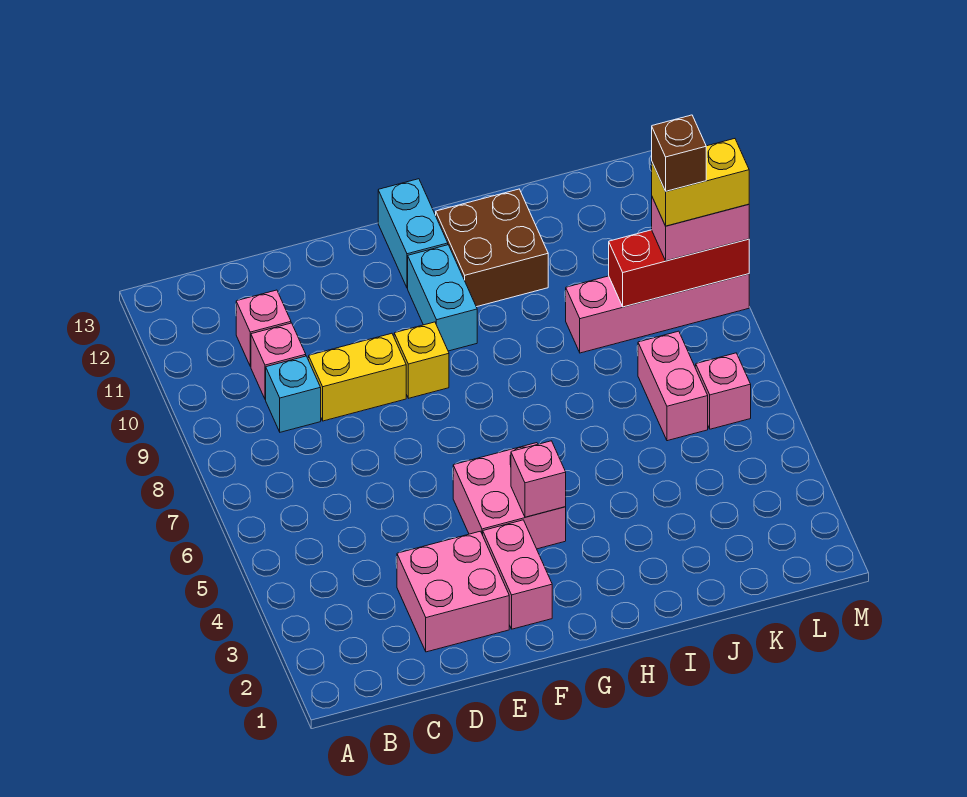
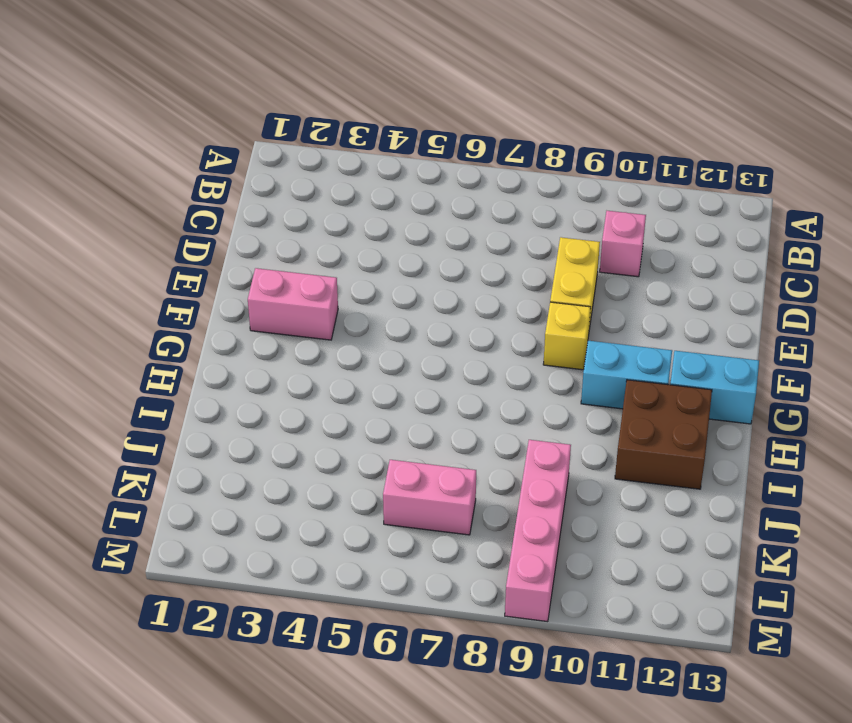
none -> cyan brick C9 level 1
none -> pink brick C11 level 1
none -> pink brick D2:E3 level 1

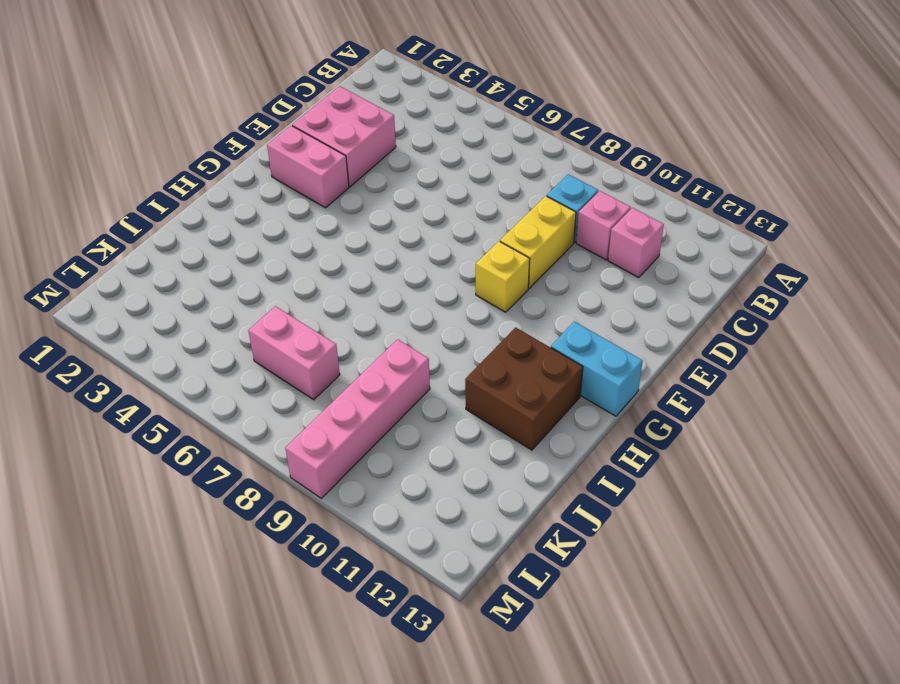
none -> pink brick F4:G5 level 1
none -> cyan brick G10:G11 level 1
none -> pink brick L6 level 1

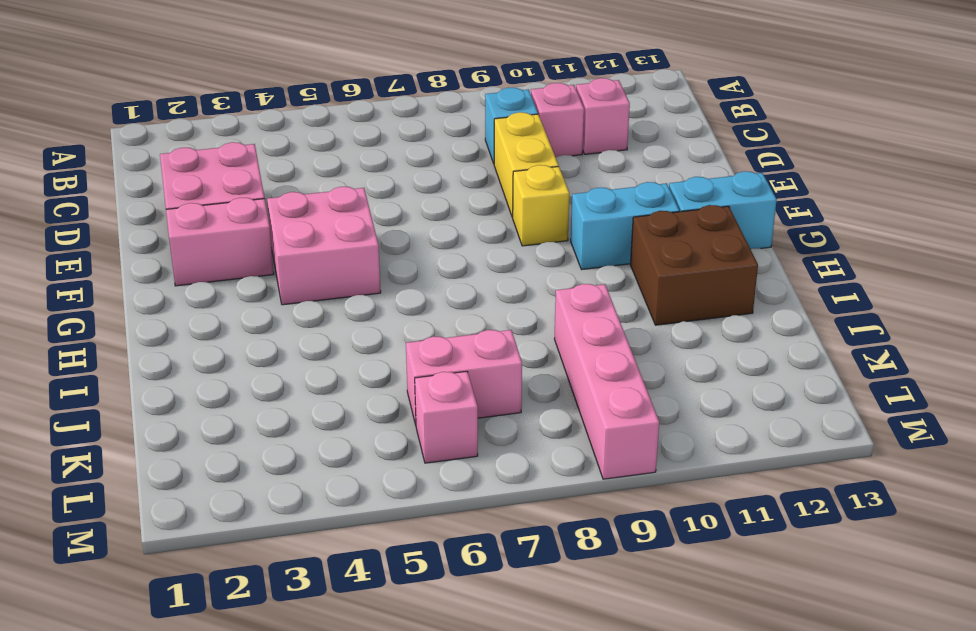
none -> pink brick G4 level 2
none -> red brick K9:M9 level 2
none -> pink brick L9:M9 level 3

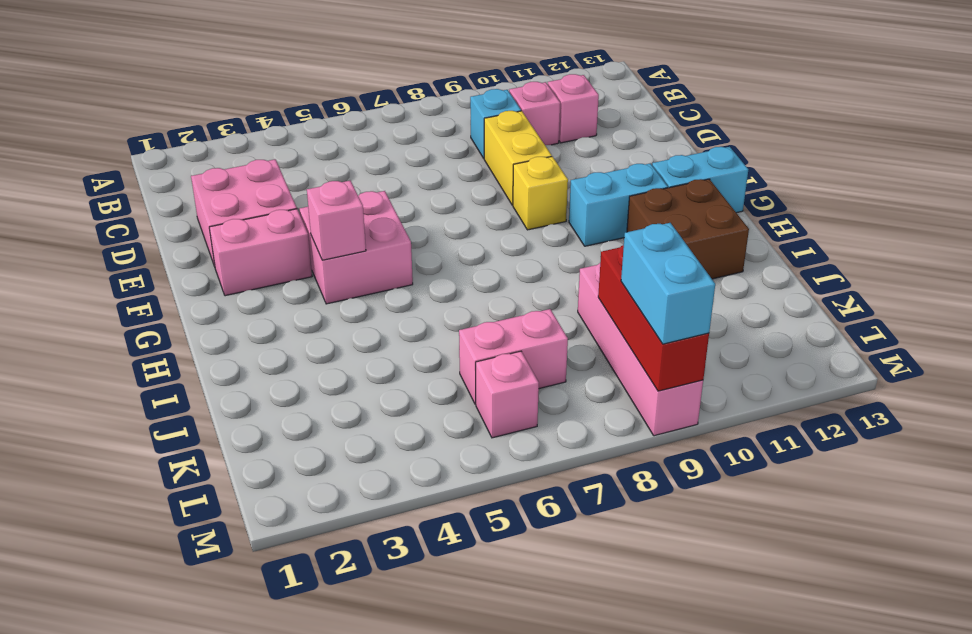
cyan brick L9:M9 level 3 -> pink brick L9:M9 level 3
none -> yellow brick L9:M9 level 4
none -> brown brick L9 level 5

